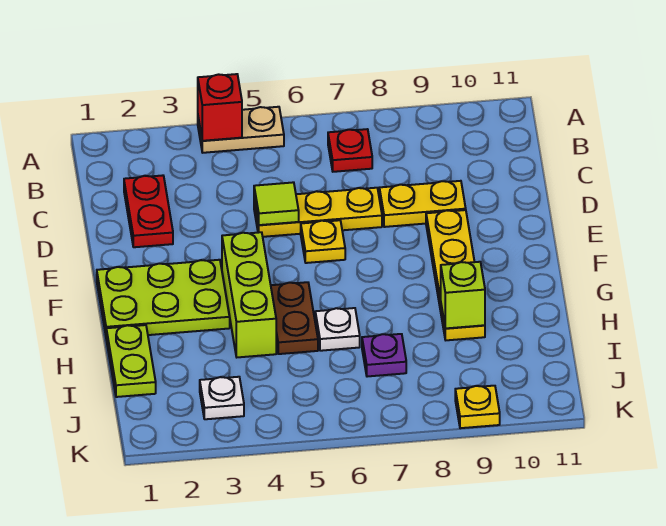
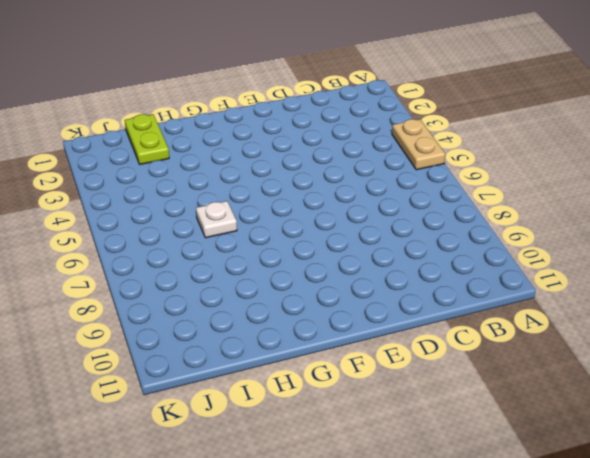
lime plate I1:I2 level 1 -> lime plate H1:I1 level 1
none -> red plate B7 level 1
none -> red plate C2:D2 level 1
none -> yellow plate D5:D7 level 1

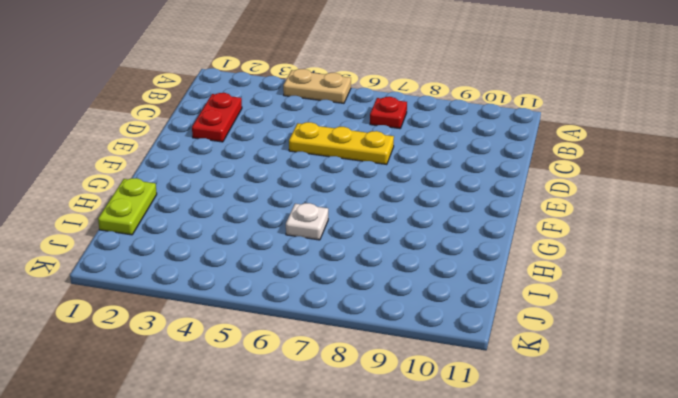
none -> yellow plate D8:D9 level 1
none -> yellow plate E6 level 1
none -> yellow plate E9:H9 level 1

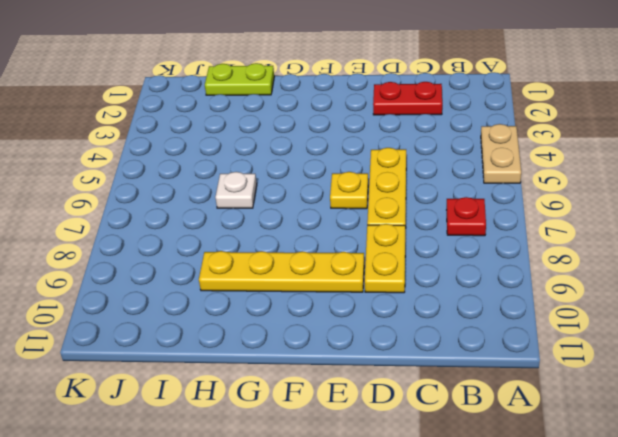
none -> lime plate F1:G3 level 1
none -> lime brick F4:H4 level 1
none -> brown plate G5:H5 level 1

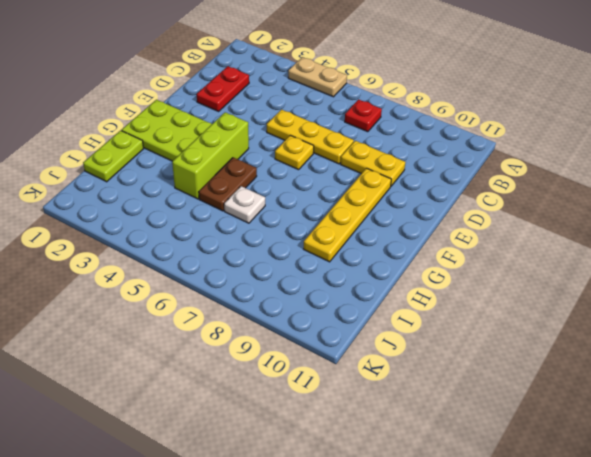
none -> purple plate I7 level 1
none -> white plate J3 level 1
none -> yellow plate K9 level 1

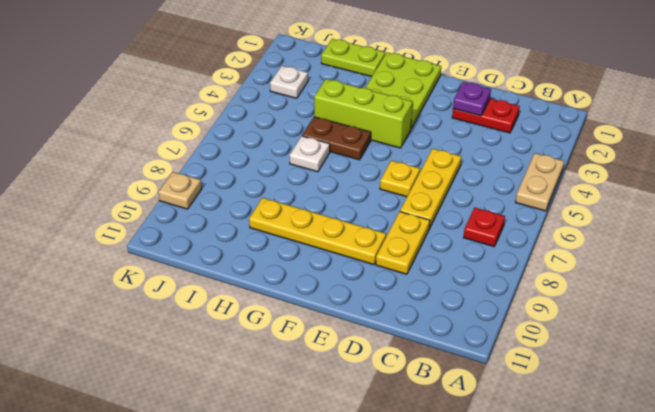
purple plate D2 level 2 -> purple plate I7 level 1
tan plate K9 level 1 -> yellow plate K9 level 1
none -> red brick A4 level 2
none -> lime tile D5 level 2
none -> lime brick H9 level 2

